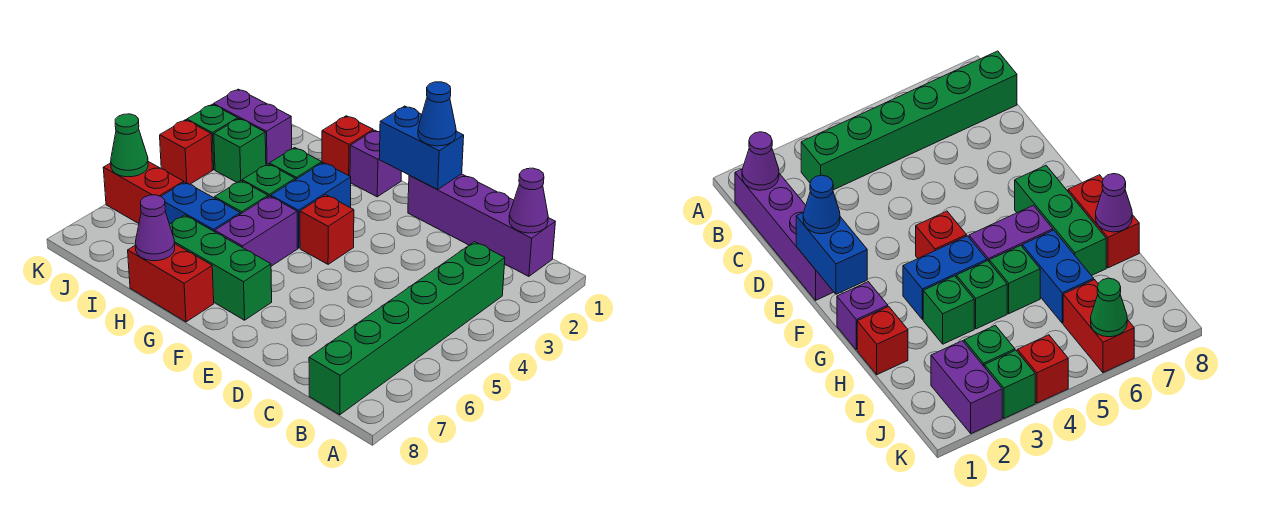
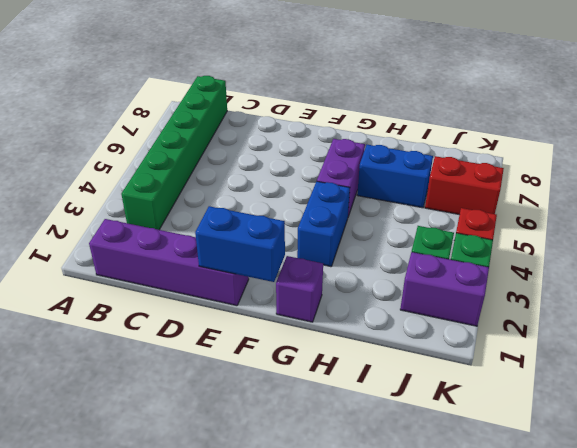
none -> red brick F4 level 1
none -> green brick F7:H7 level 1
none -> red brick G8:H8 level 1

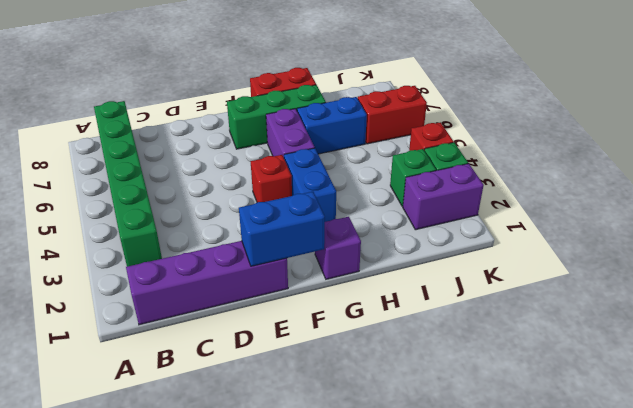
none -> red brick H1 level 1
none -> green brick H3 level 1
none -> green brick H4 level 1

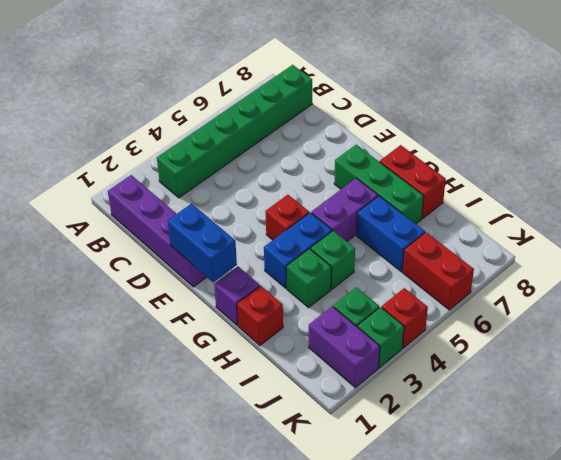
none -> green brick H5 level 1
none -> purple cone B1 level 2
none -> purple cone H8 level 2

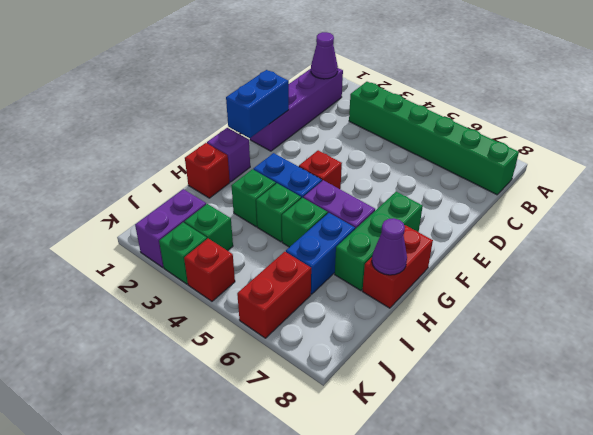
none -> green cone K6 level 2
none -> blue cone E1 level 3

